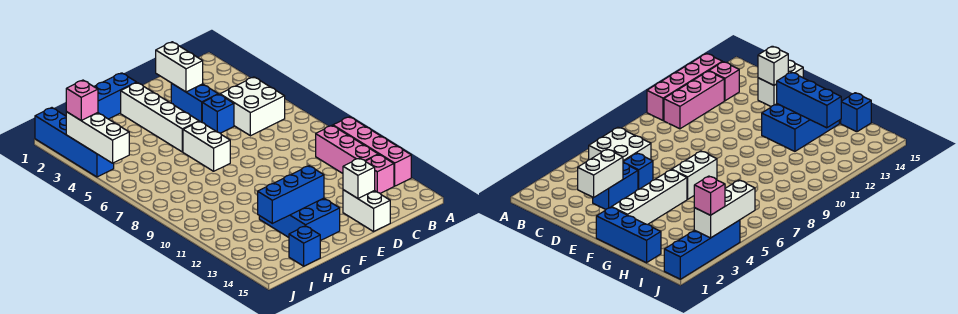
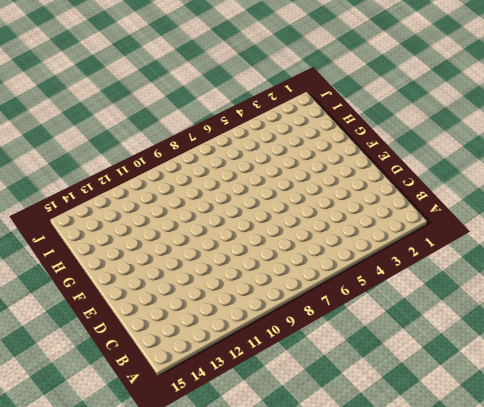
none -> pink brick A10:A13 level 1
none -> white brick B5:C6 level 1
none -> pink brick B10:B12 level 1

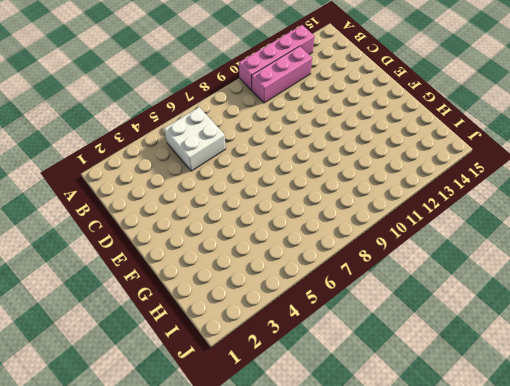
none -> pink brick B13 level 1
none -> blue brick D3:D4 level 1
none -> blue brick D5 level 1

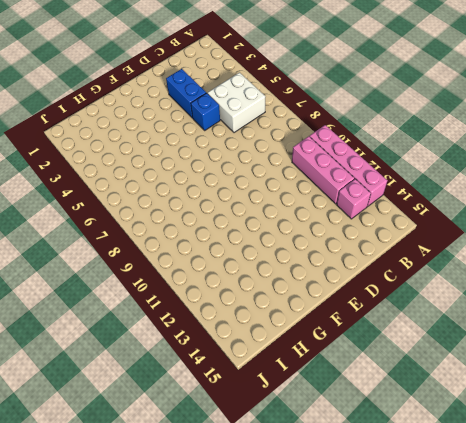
none -> white brick D14:D15 level 1
none -> blue brick F1:H1 level 1
none -> white brick F2:F5 level 1

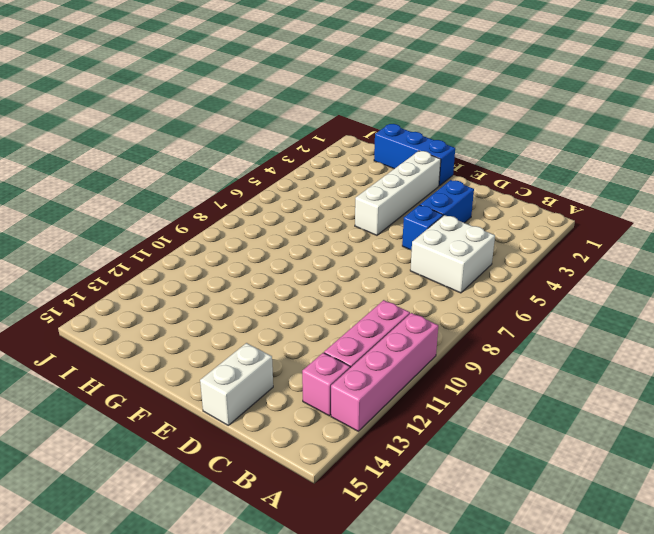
none -> white brick F6:F7 level 1
none -> blue brick F12:G14 level 1
none -> blue brick H15 level 1

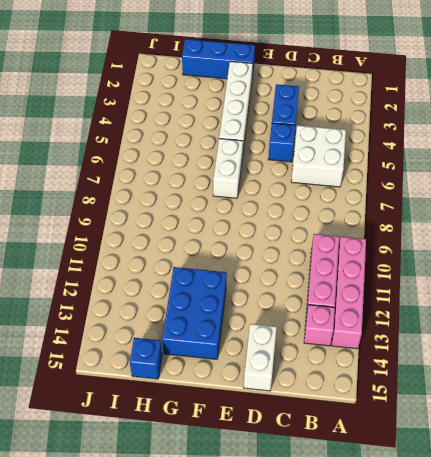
none -> blue brick J1:J4 level 1
none -> white brick D2:D3 level 2
none -> white brick D14 level 2

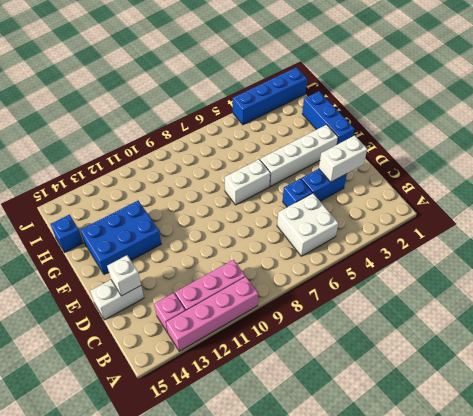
none -> blue brick F13:H13 level 2
none -> white brick J3:J5 level 2
none -> pink brick J3 level 3

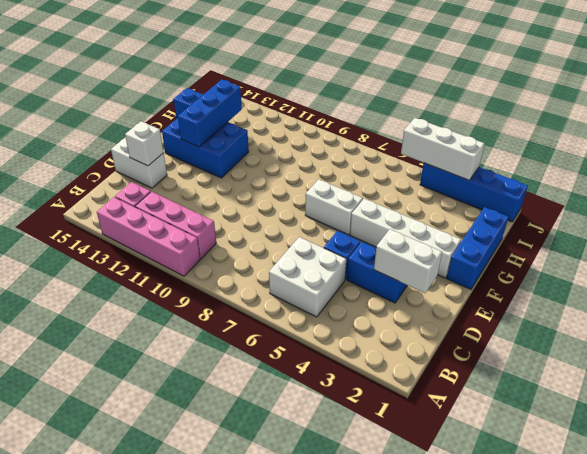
none -> pink brick J3 level 3

